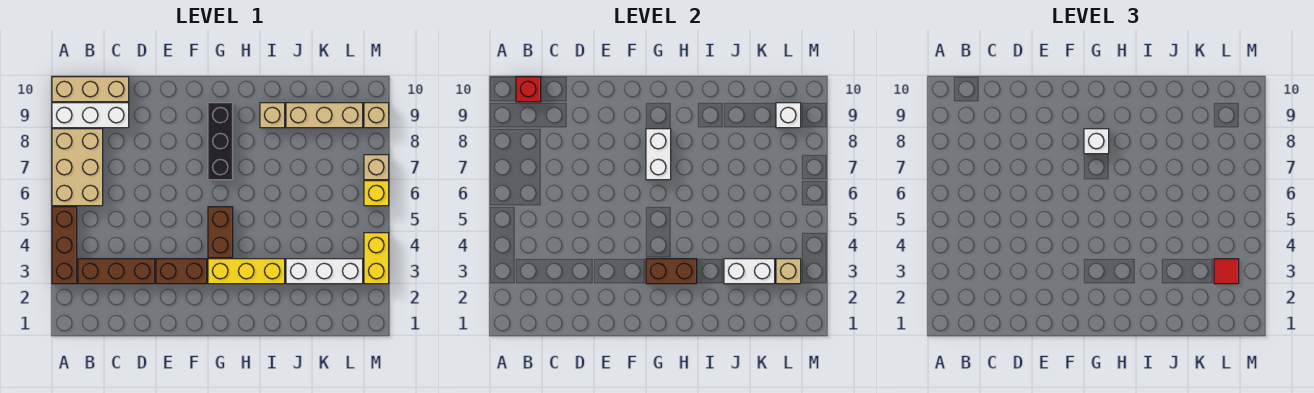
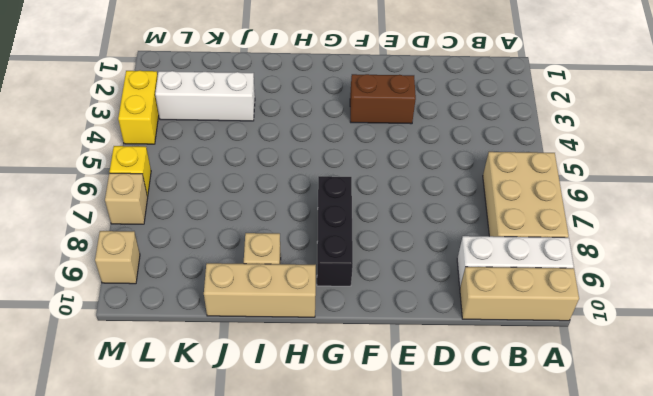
tan brick H10:J10 level 1 -> tan brick J9:L9 level 1
none -> brown brick A3:A5 level 1
none -> brown brick B3:D3 level 1
none -> yellow brick G3:I3 level 1

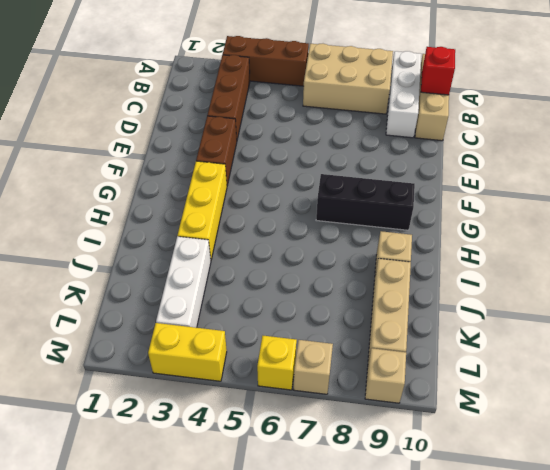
none -> brown brick G4:G5 level 1
none -> brown brick G3:H3 level 2
none -> white brick G7:G8 level 2

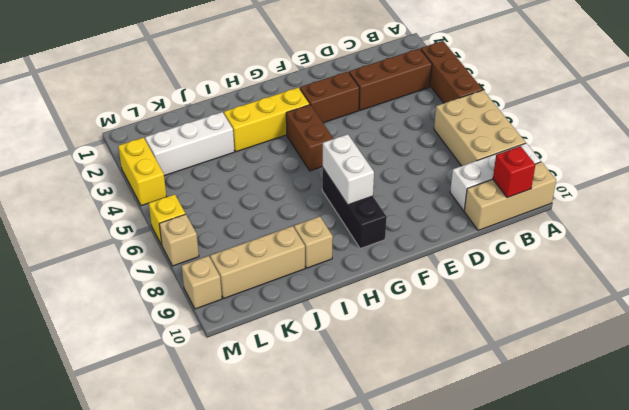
none -> brown brick G3:H3 level 2
none -> white brick J3:K3 level 2
none -> tan brick L3 level 2

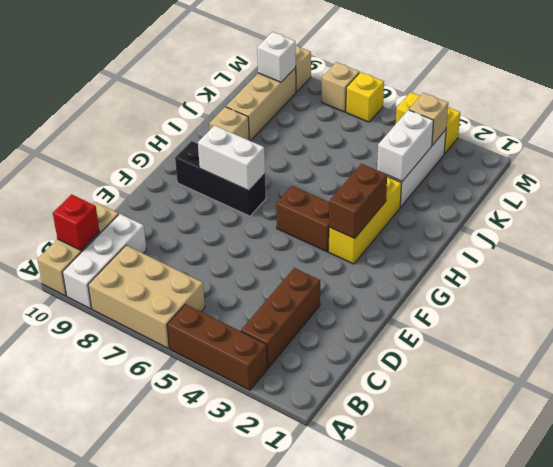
none -> brown brick E3:F3 level 1
none -> white brick G8 level 3
none -> red tile L3 level 3

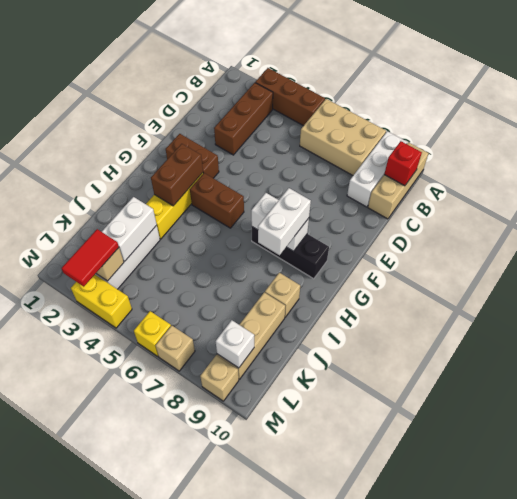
brown brick F2:F3 level 1 -> brown brick E3:F3 level 1
white brick G8:H8 level 3 -> white brick G8 level 3
red tile L3:M3 level 3 -> red tile L3 level 3

